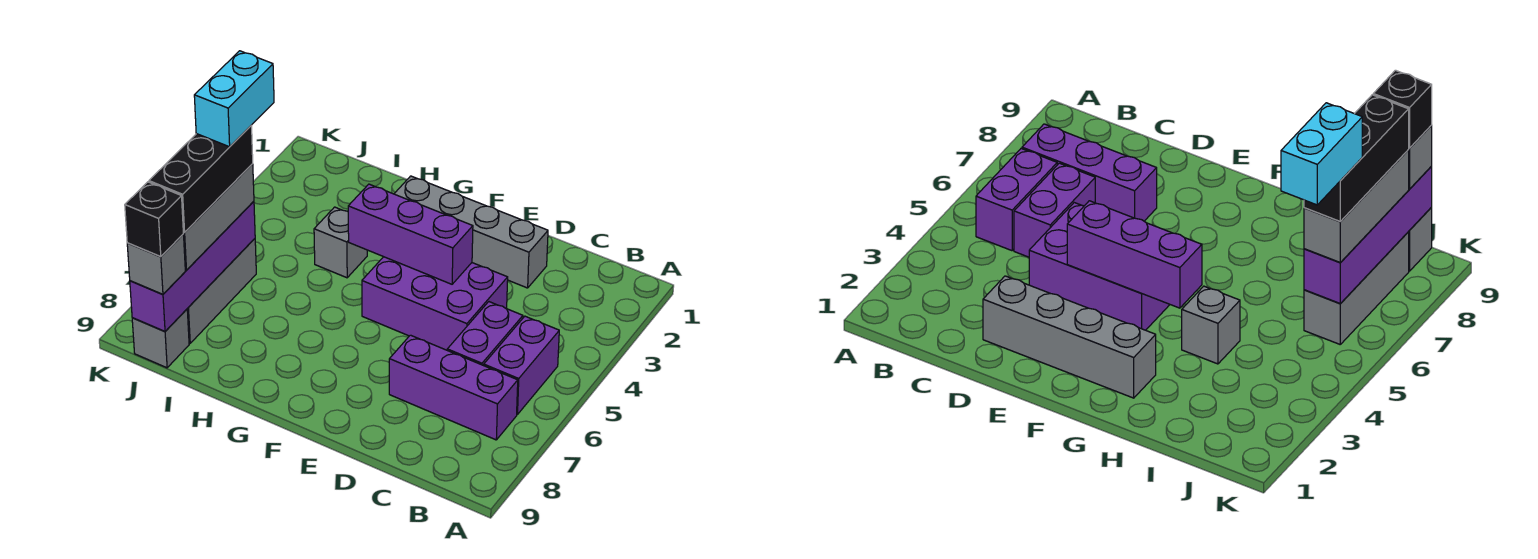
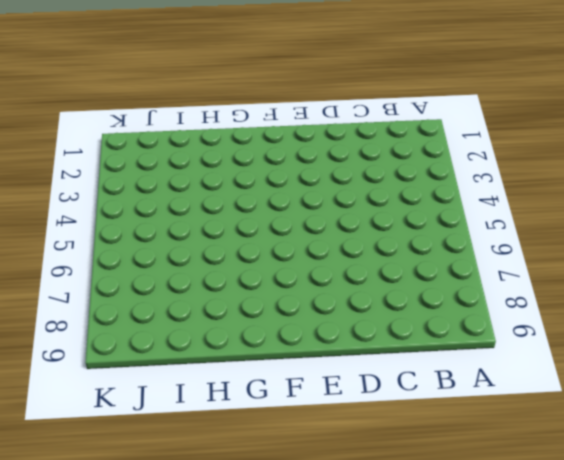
none -> purple brick B5:B6 level 1
none -> purple brick B7:D7 level 1
none -> purple brick C5:C6 level 1

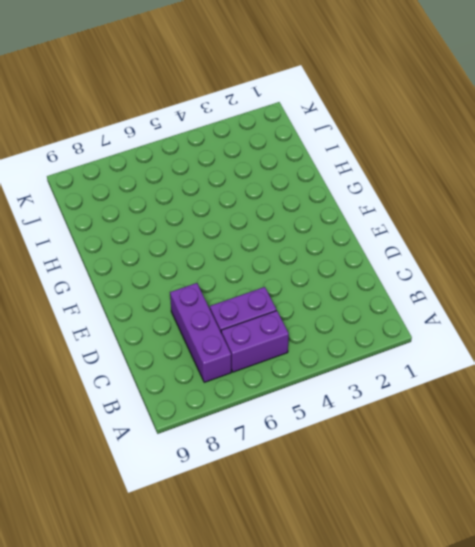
none -> grey brick D2:G2 level 1
none -> purple brick D4:F5 level 1
none -> grey brick H4 level 1

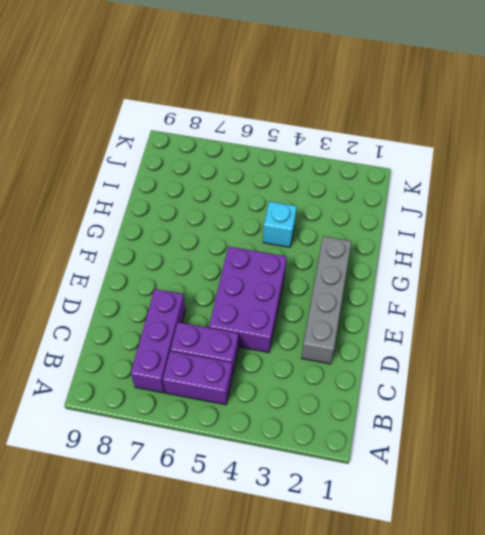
cyan brick H4 level 1 -> grey brick H4 level 1
none -> grey brick J6:J8 level 1
none -> grey brick J9 level 1
none -> purple brick E4:G4 level 2

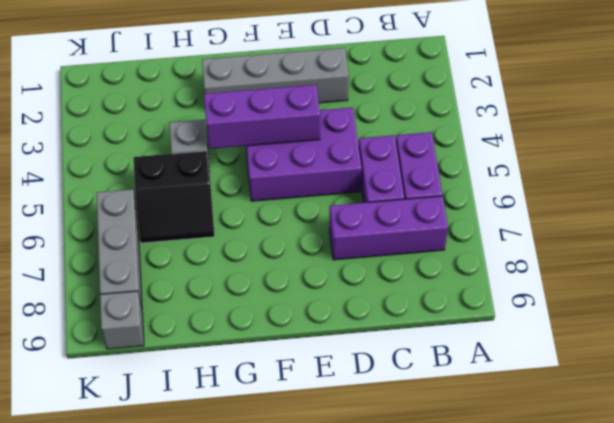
black slope H5:I6 level 1 top 5 -> none
none -> purple brick J6:J9 level 2
none -> grey brick J6:J8 level 3
none -> grey brick J9 level 3

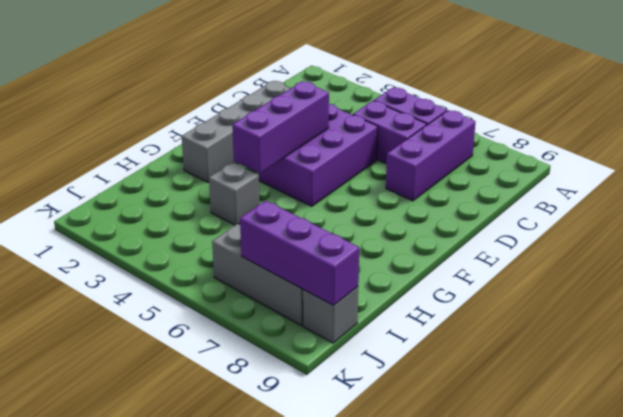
purple brick J7:J9 level 2 -> purple brick J6:J9 level 2
none -> grey brick J6:J8 level 3
none -> grey brick J9 level 3
none -> black brick J6:J8 level 4

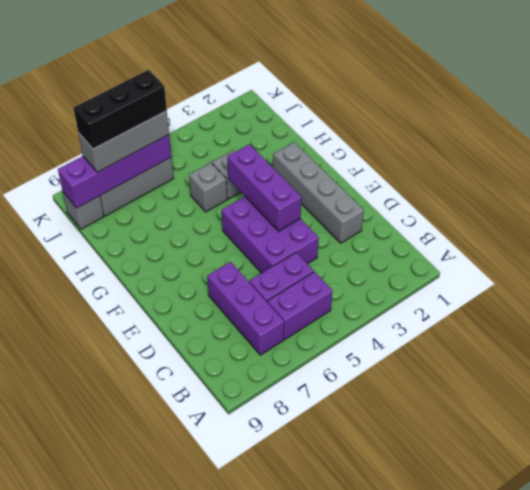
grey brick H5 level 1 -> grey brick J9 level 3
none -> black brick J9 level 4
none -> cyan brick J5:J6 level 5

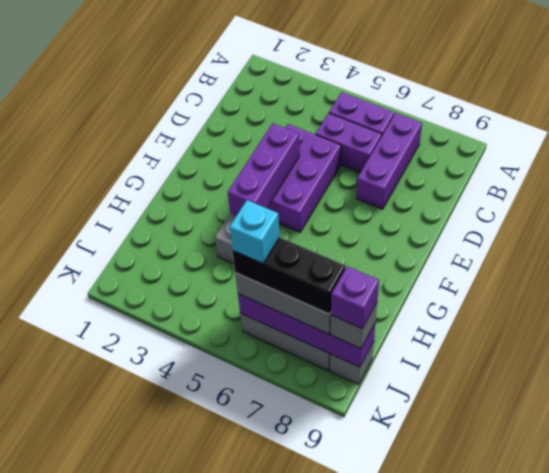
cyan brick J6 level 5 -> cyan brick J5:J6 level 5
purple brick J9 level 4 -> black brick J9 level 4
none -> grey brick D2:G2 level 1

